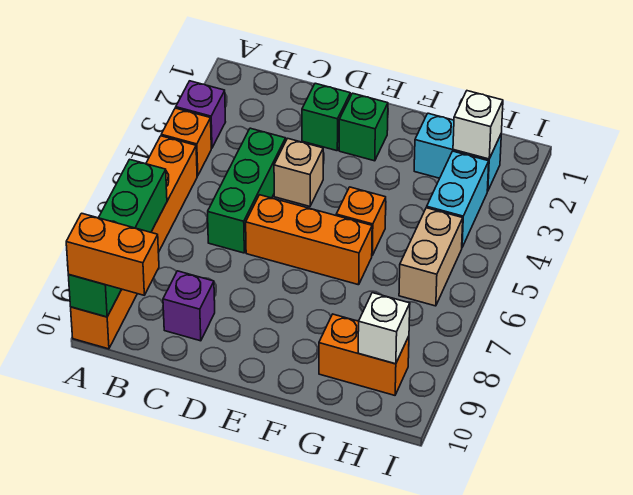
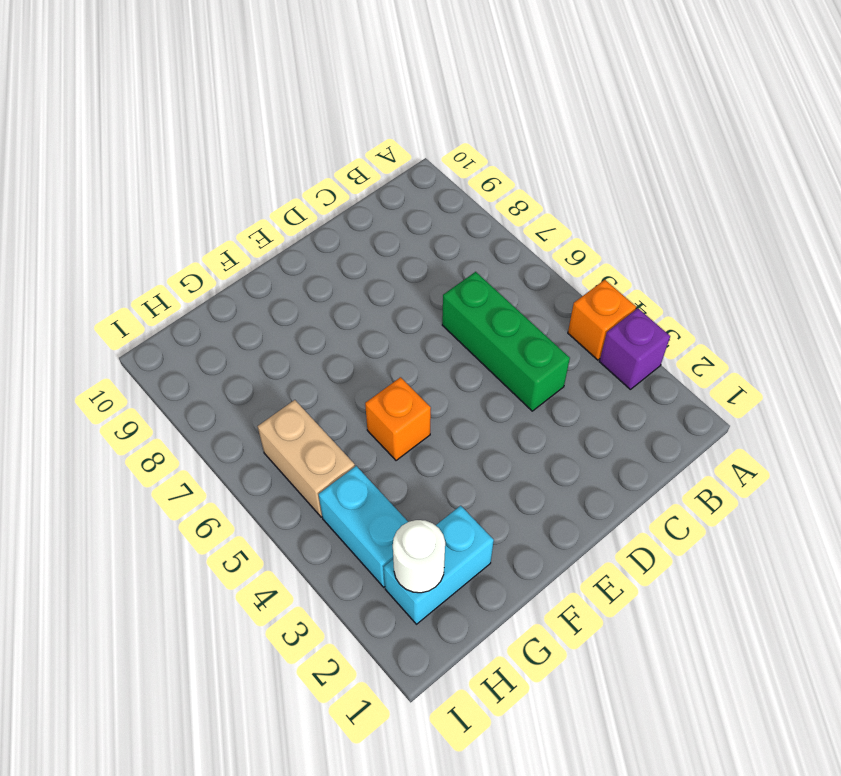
white round brick H2 level 2 -> white brick H2 level 2
none -> orange brick A5:A10 level 1
none -> purple brick C9 level 1
none -> green brick D2 level 1

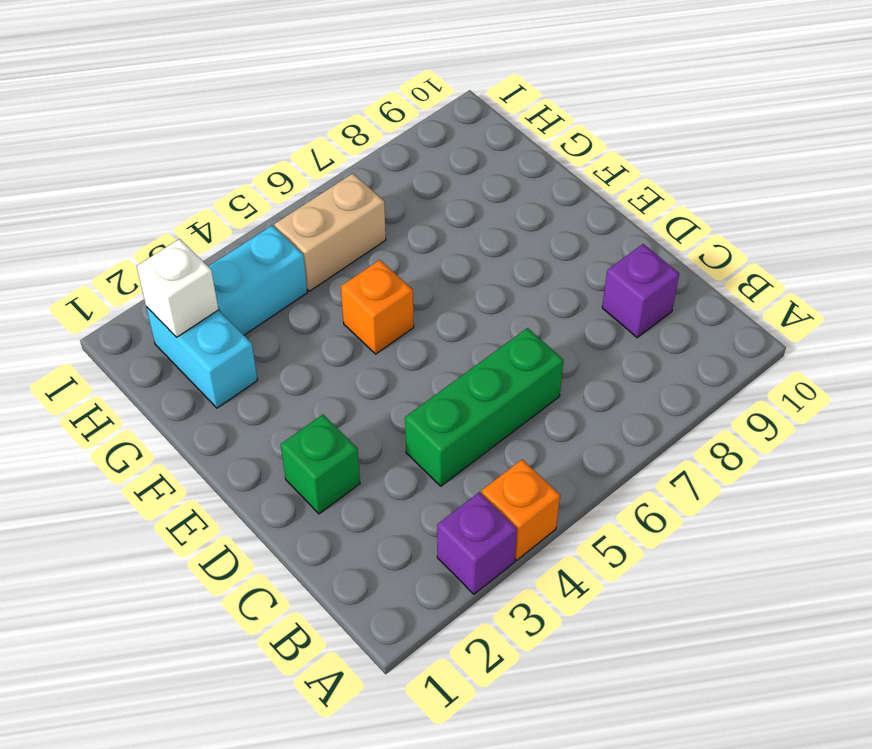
none -> orange brick A5:A10 level 1
none -> tan brick D4 level 1
none -> orange brick D6:F6 level 1

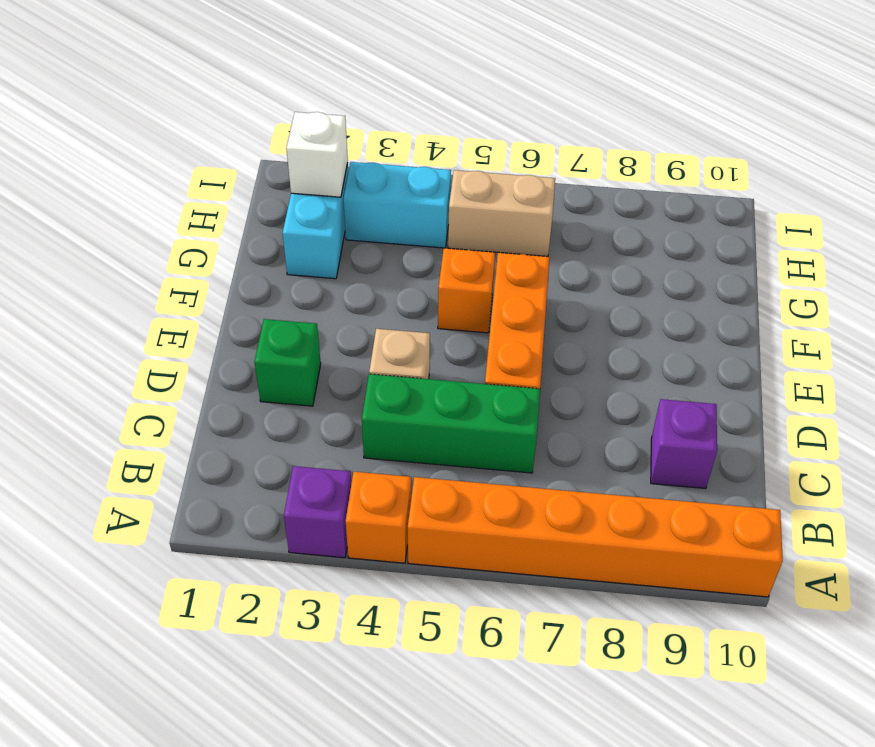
none -> green brick E2 level 1
none -> orange brick G9:H9 level 1
none -> green brick A7:A10 level 2

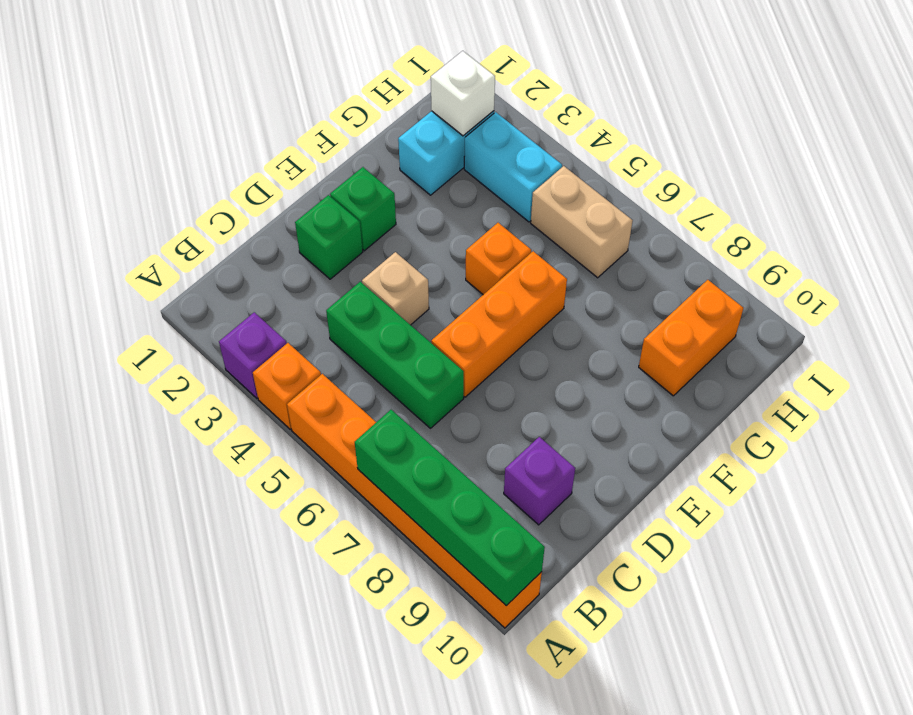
none -> white brick H9 level 2
none -> orange brick A10:B10 level 3

